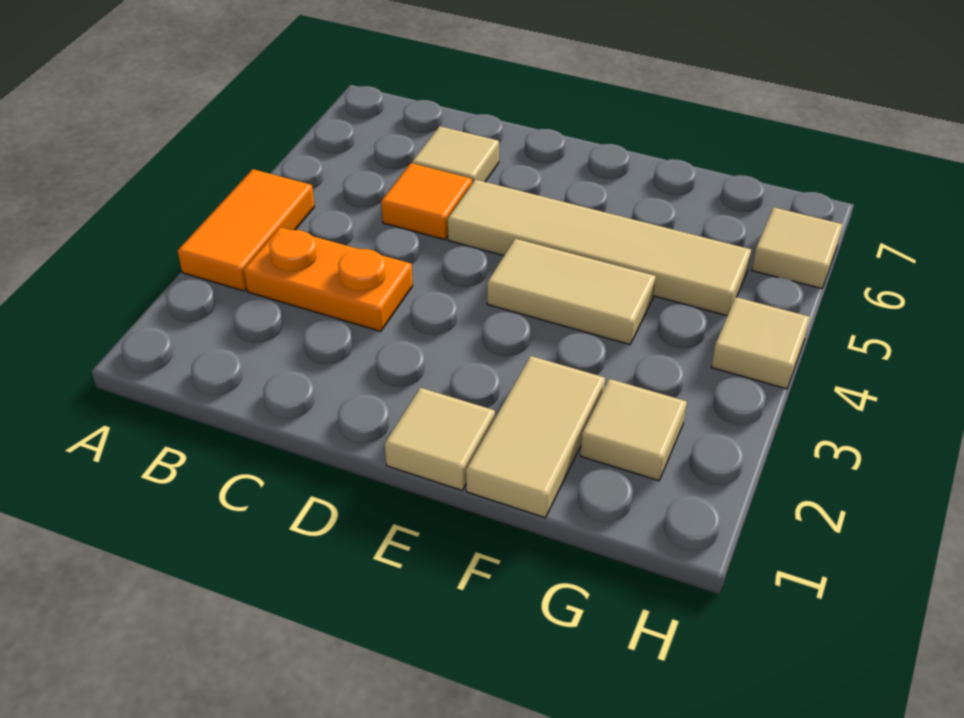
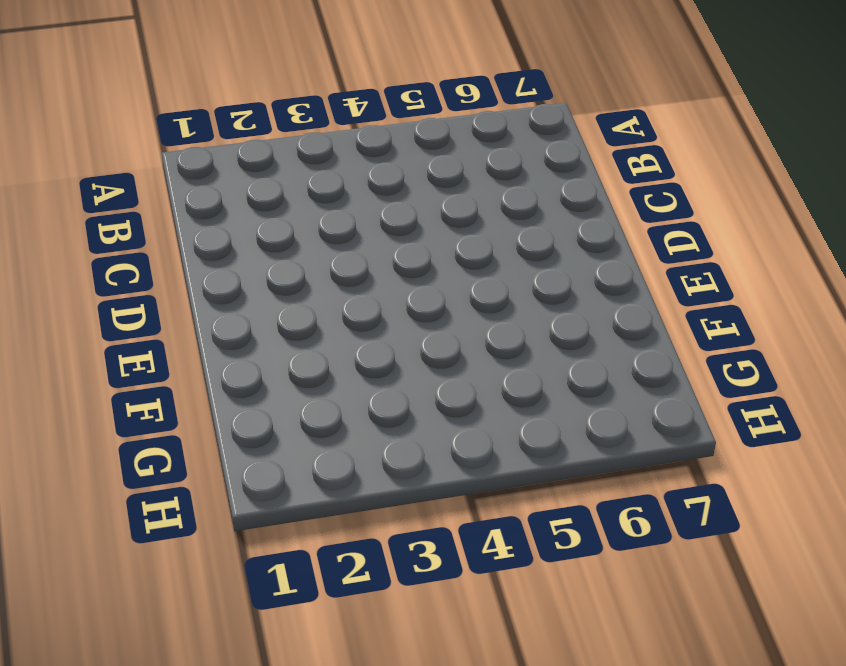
none -> orange tile A3:A4 level 1
none -> orange plate B3:C3 level 1

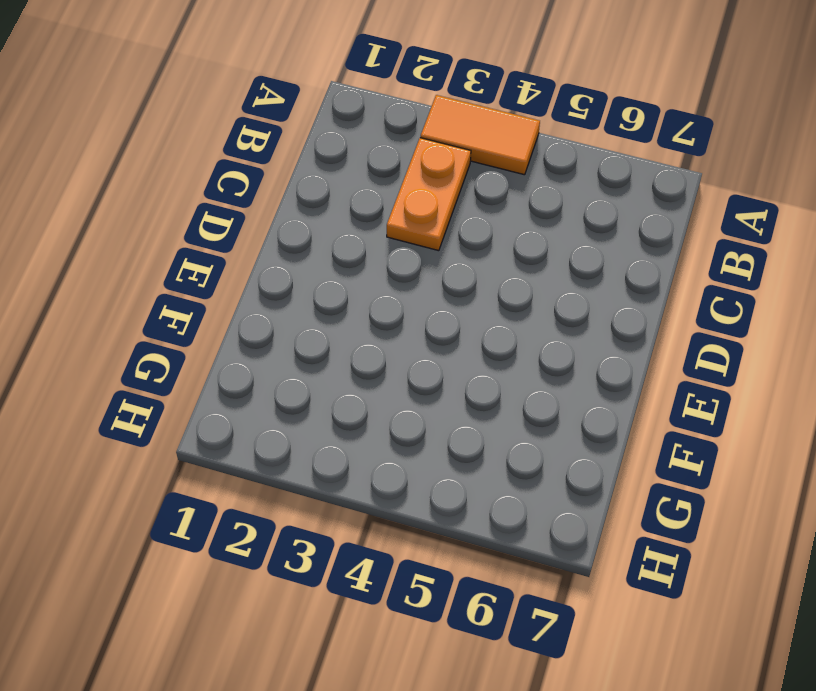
none -> orange tile C5 level 1
none -> tan tile C6 level 1

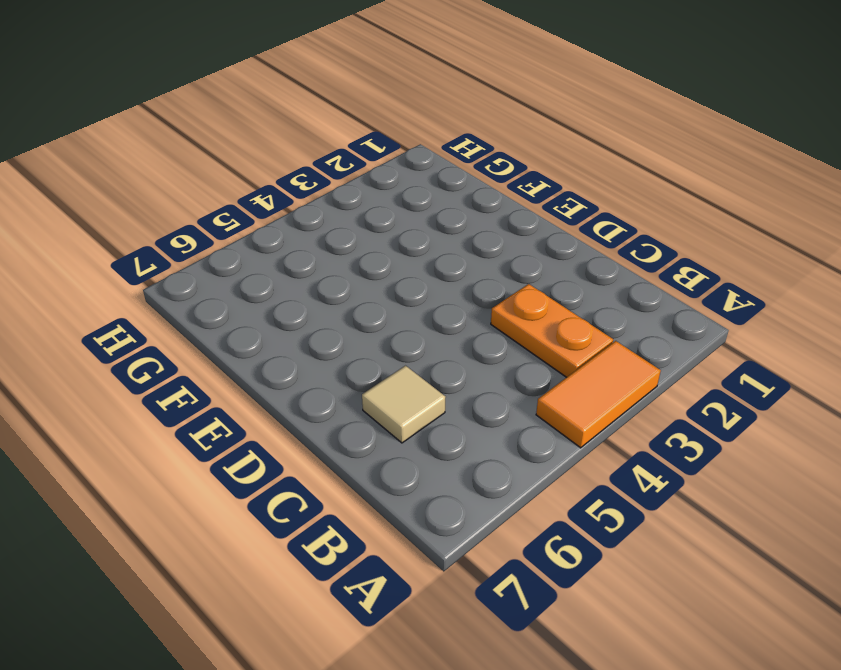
none -> orange tile C5 level 1
none -> tan tile D5:G5 level 1

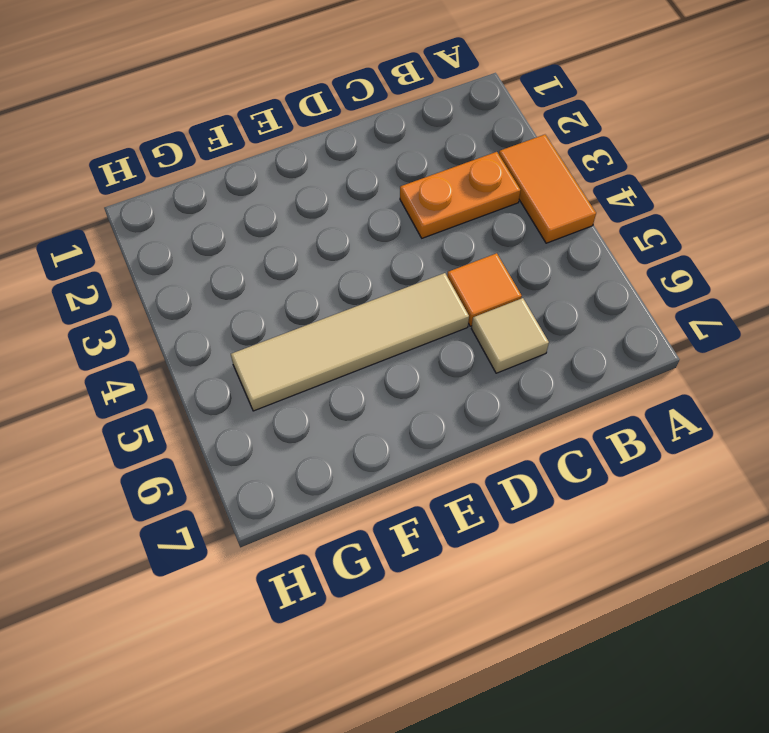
none -> tan tile E1 level 1
none -> tan tile E4:F4 level 1

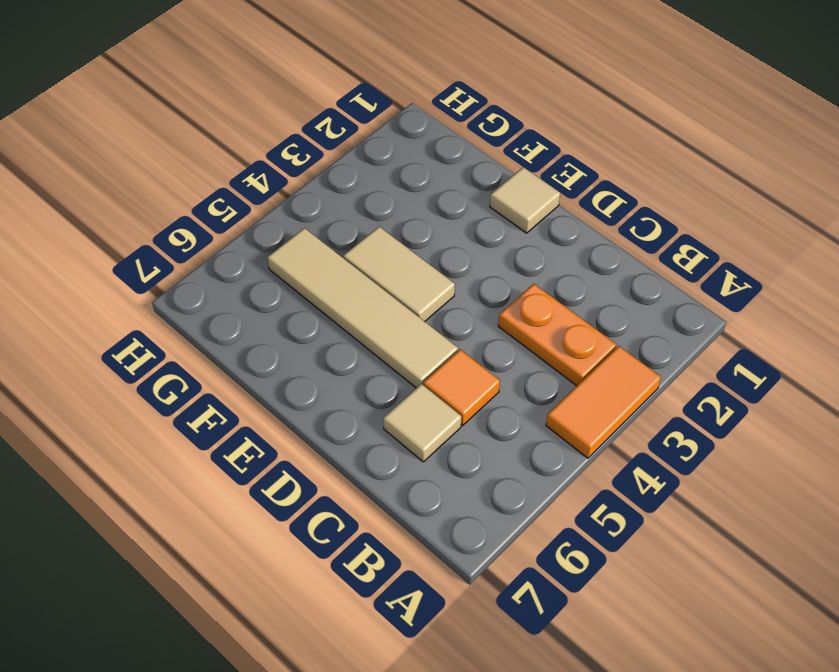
none -> tan tile F1:F2 level 1
none -> tan tile G2 level 1

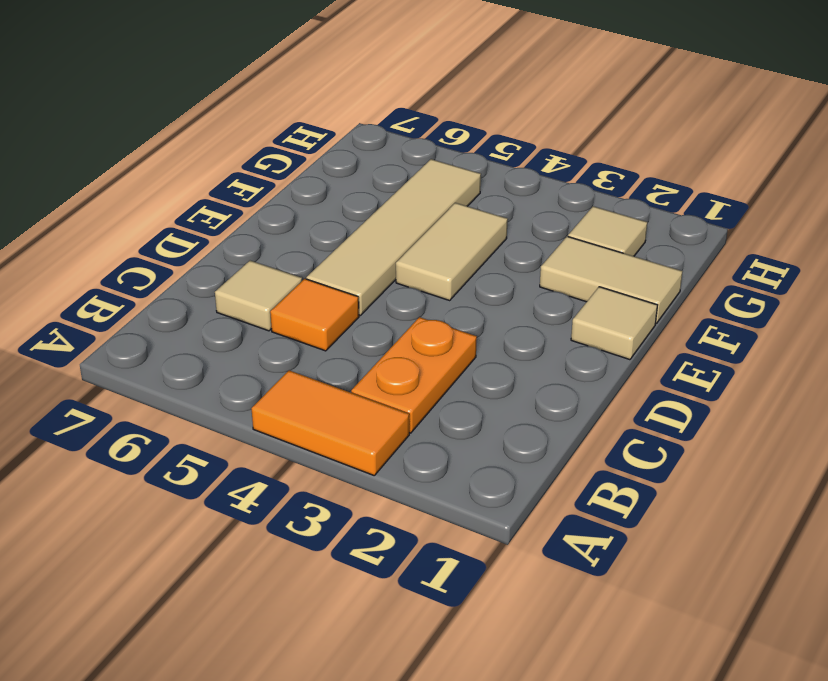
none -> tan tile H4 level 1
none -> tan tile H6 level 1

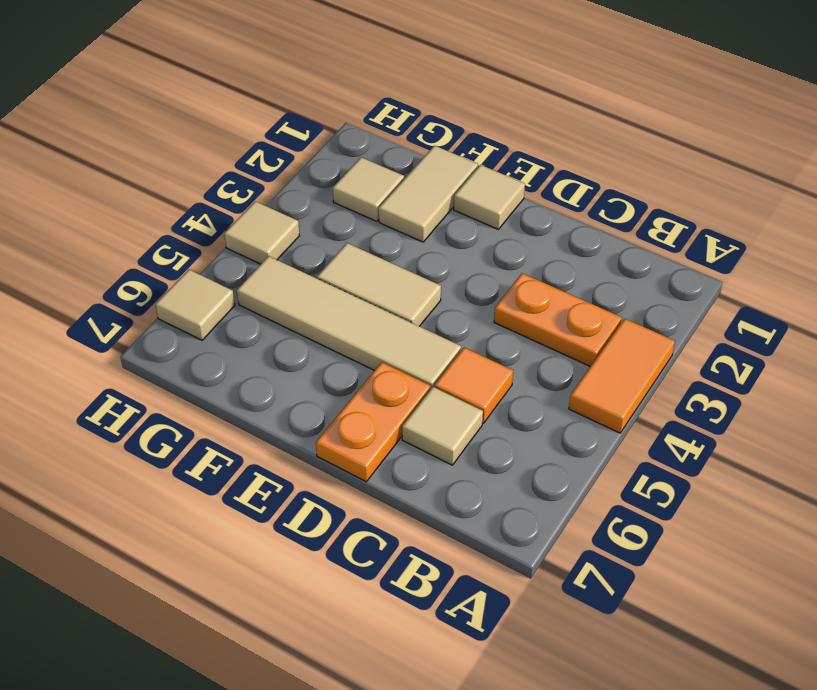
orange plate D6:D7 level 1 -> none

